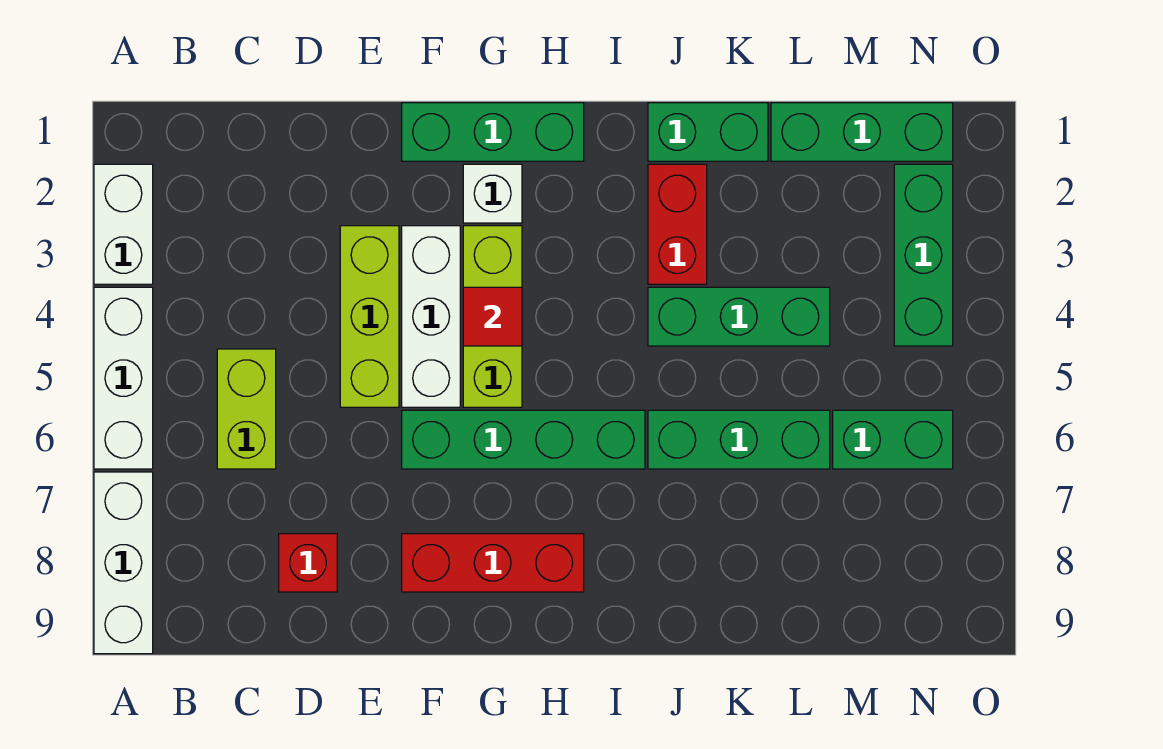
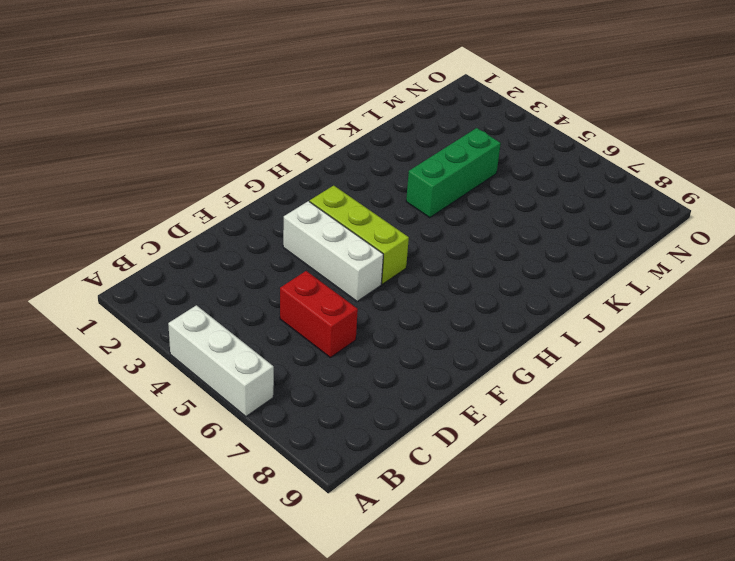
red brick D5:D6 level 1 -> red brick J2:J3 level 1
none -> white brick A2:A3 level 1
none -> white brick A7:A9 level 1
none -> lime brick C5:C6 level 1

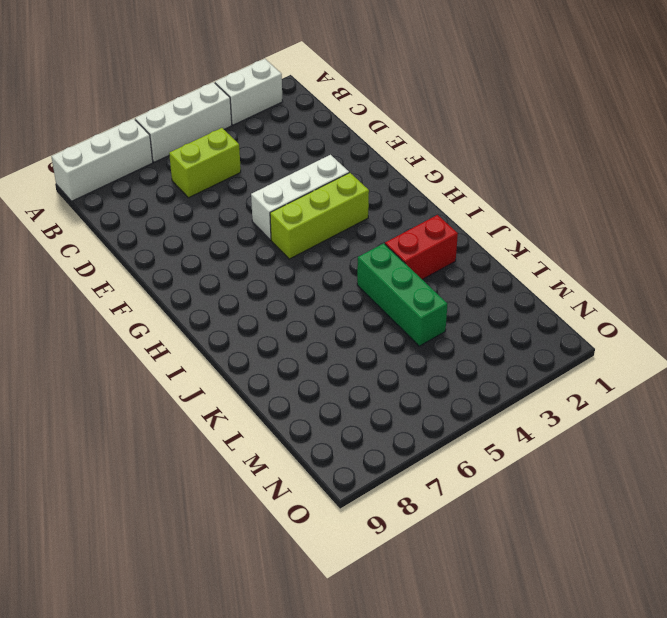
none -> red brick D8 level 1
none -> lime brick E3:E5 level 1
none -> green brick F1:H1 level 1

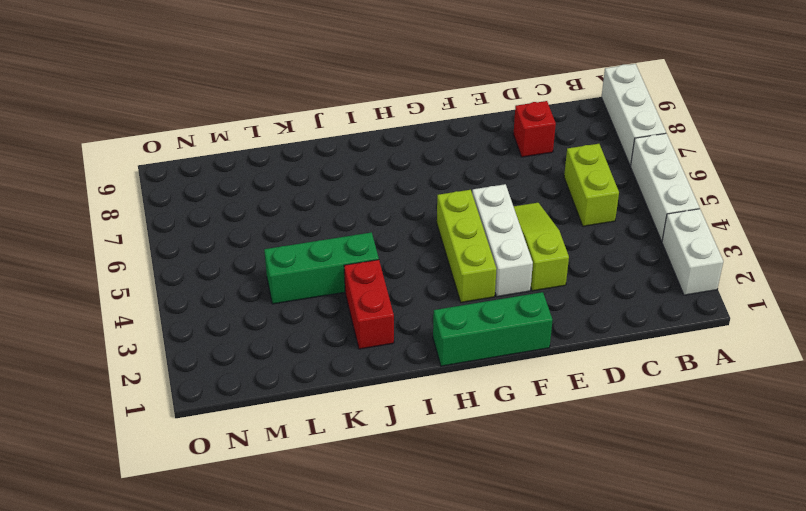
lime slope E3:E5 level 1 top 3 -> lime brick E3:E5 level 1
none -> green brick F6:I6 level 1
none -> red brick F8:H8 level 1
none -> white brick G2 level 1

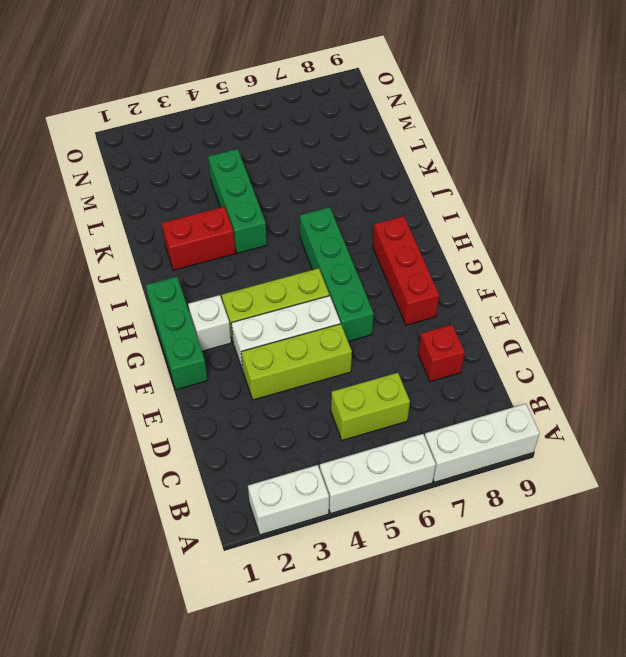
none -> green brick J1:K1 level 1
none -> green brick J6:L6 level 1
none -> green brick L1:N1 level 1

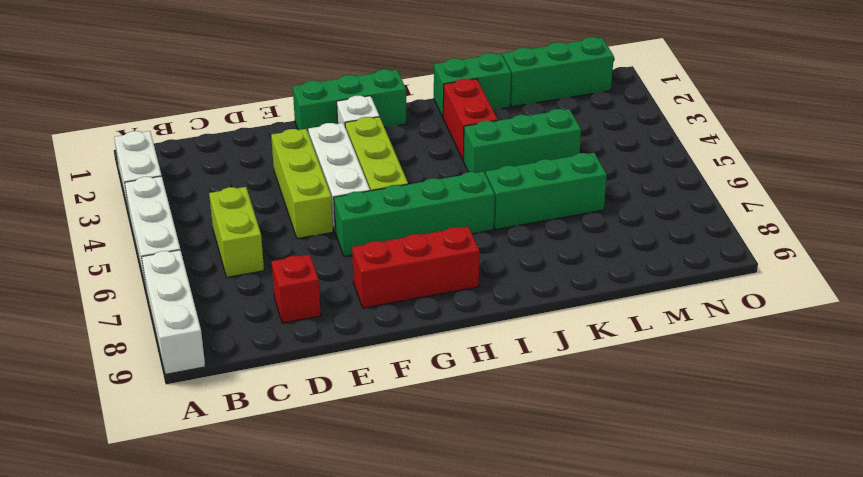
none -> green brick M6:N6 level 1
none -> green brick N2:N4 level 1
none -> red tile G4 level 2

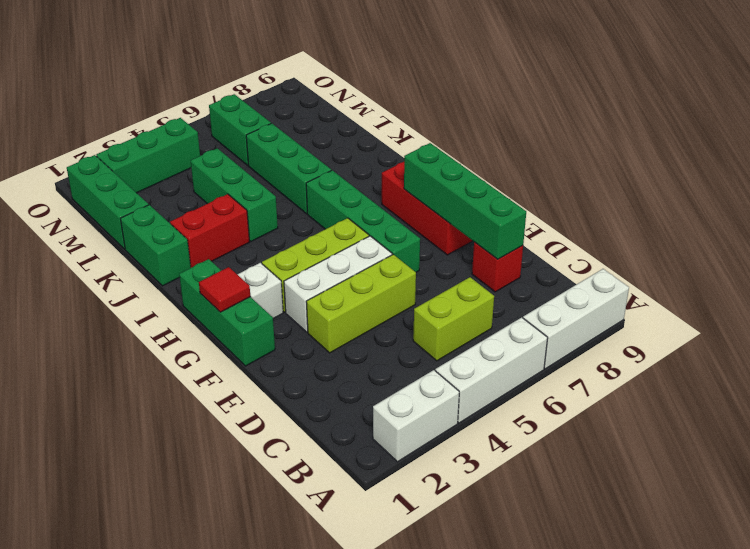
green brick D8:G8 level 2 -> none
red tile G1 level 2 -> red tile G4 level 2

